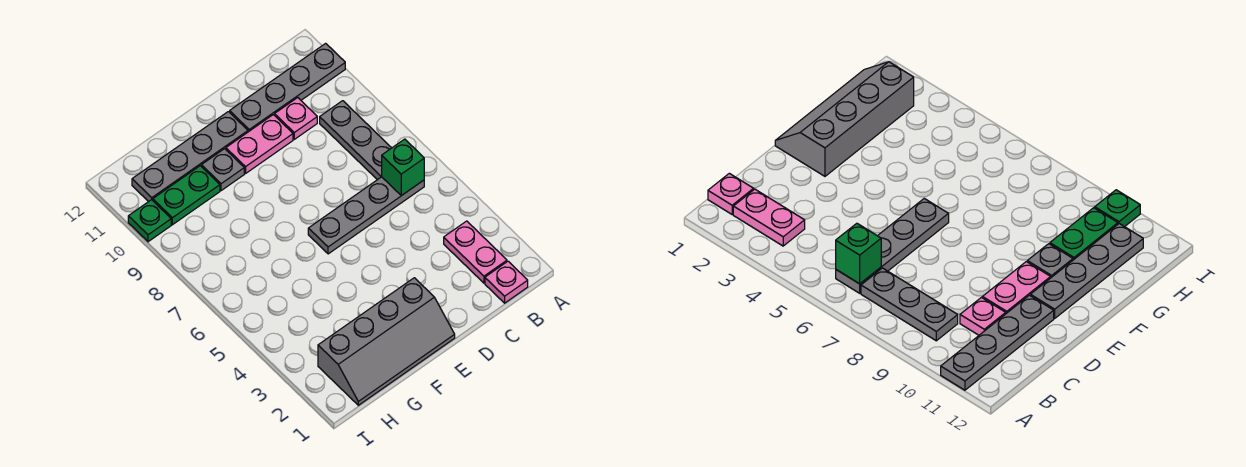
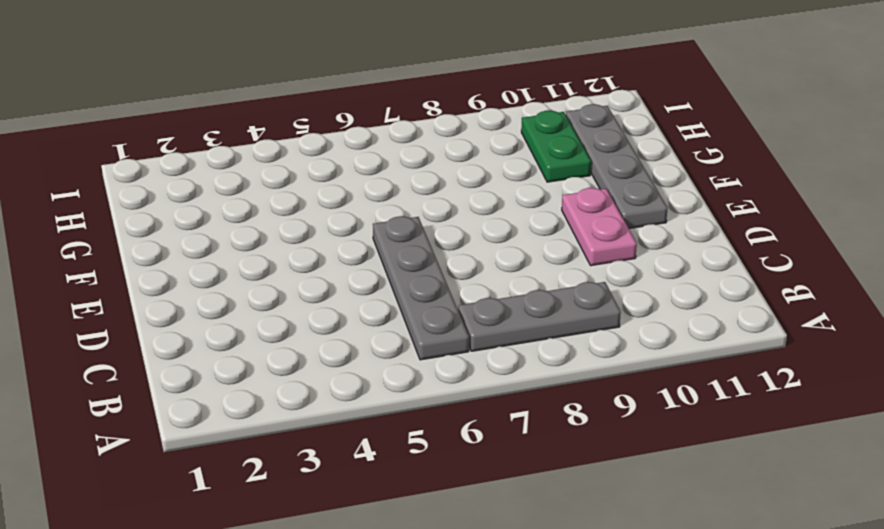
none -> grey plate A11:D11 level 1
none -> pink plate B1 level 1
none -> pink plate B2:B3 level 1

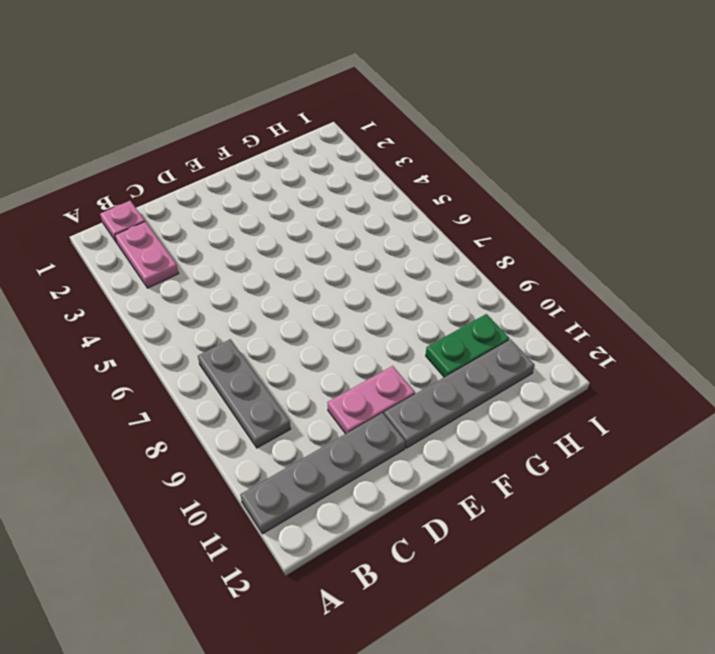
none -> grey plate B6:E6 level 1
none -> pink plate C10 level 1
none -> grey slope E1:H2 level 1 top 2

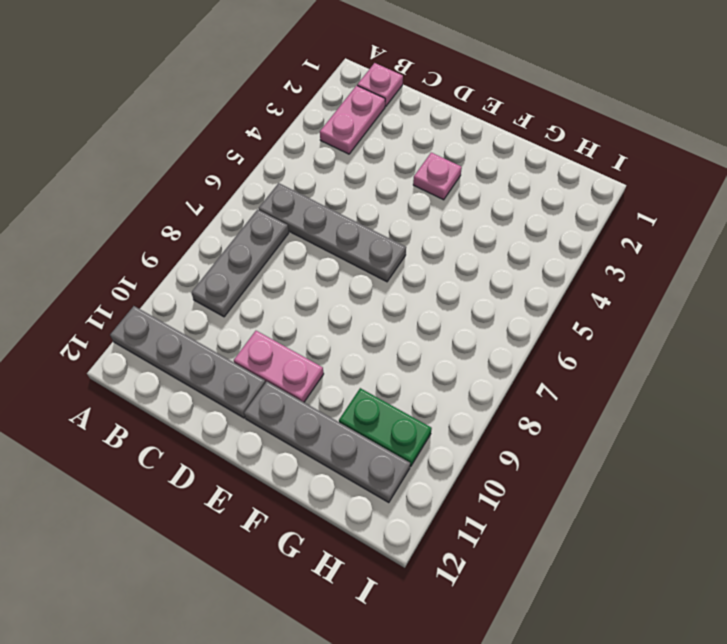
pink plate E3 level 1 -> pink plate C10 level 1
none -> grey slope E1:H2 level 1 top 2
none -> grey plate F10 level 1
none -> green plate I10 level 1

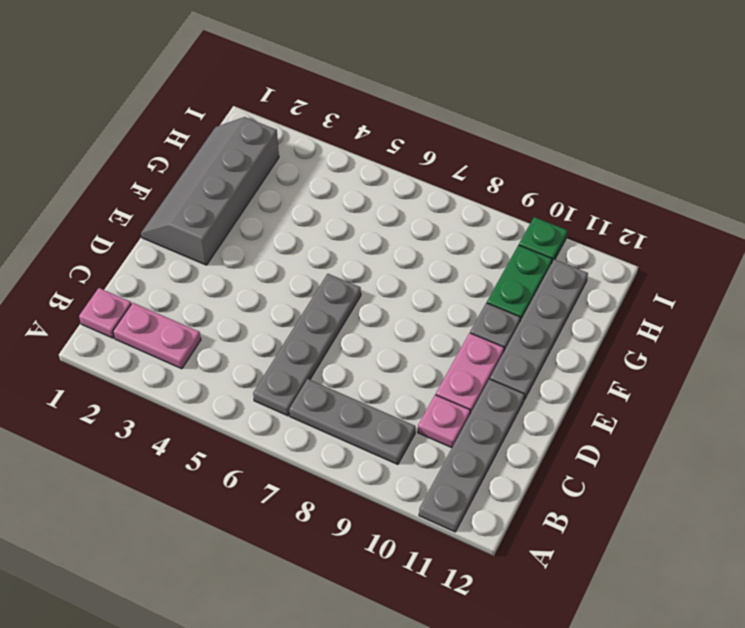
none -> green brick B6 level 2

